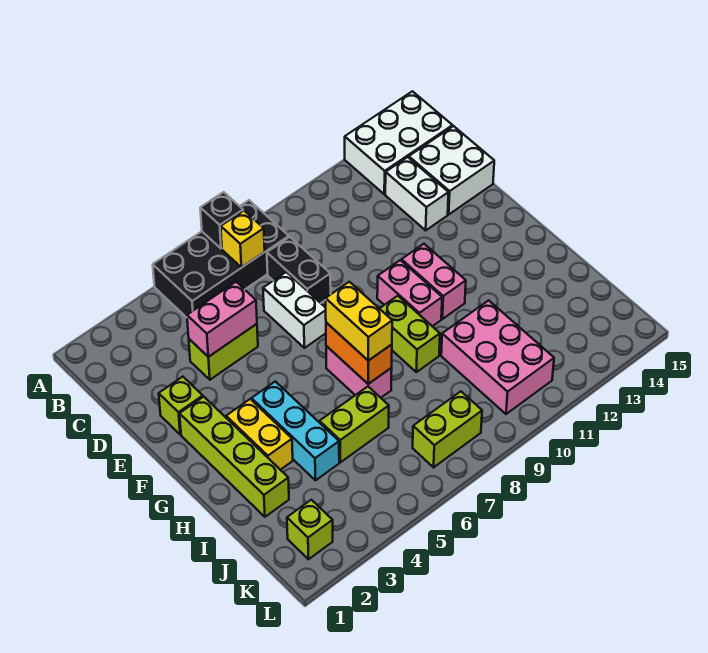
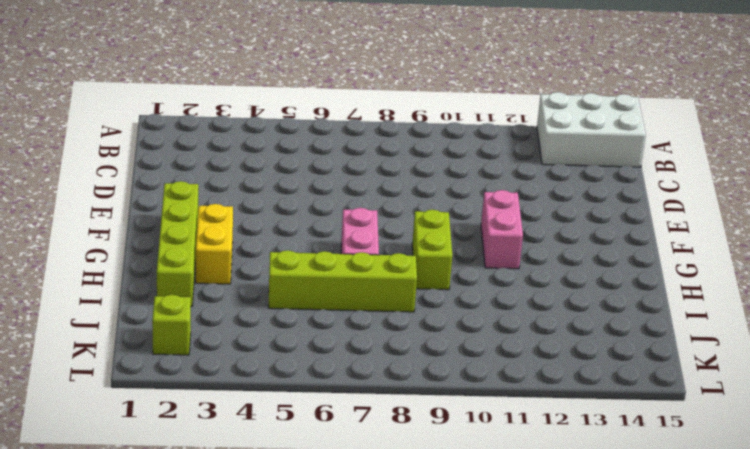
lime brick I5:I8 level 1 -> lime brick I5:I6 level 1
none -> black brick A5:B8 level 1
none -> black brick C8:D8 level 1
none -> white brick C13:D13 level 1

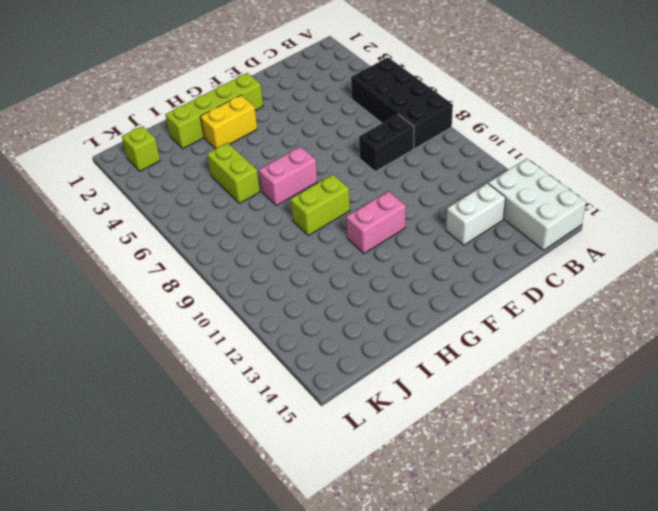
none -> white brick C14:D15 level 1
none -> lime brick D4:D5 level 1
none -> white brick D7:E7 level 1

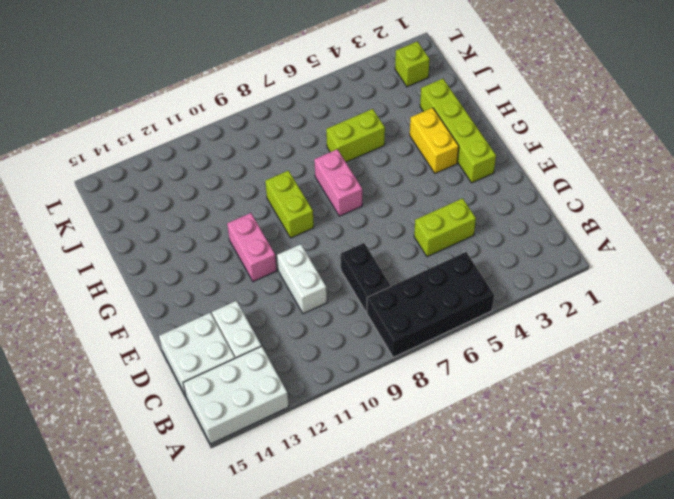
white brick D10:E10 level 1 -> white brick D7:E7 level 1
none -> lime brick E2 level 1
none -> pink brick F10:G10 level 1
none -> cyan brick G4:I4 level 1

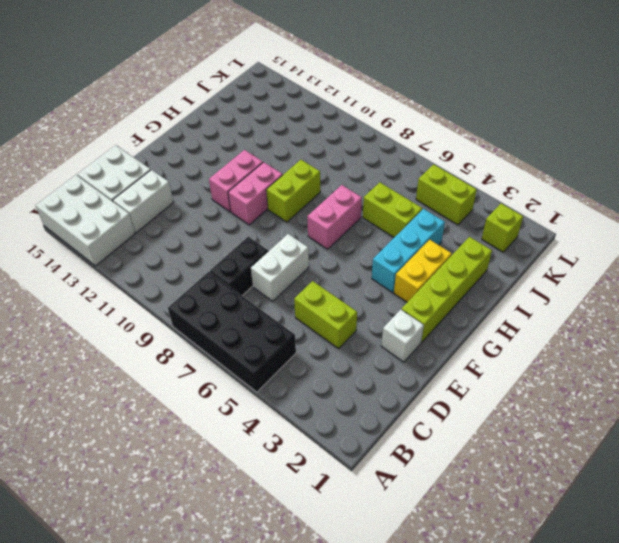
white brick E2 level 1 -> lime brick E2 level 1
lime brick K4:K5 level 1 -> lime brick K7:K8 level 1
none -> pink brick I10:K11 level 1
none -> black brick A7 level 2
none -> yellow brick B7 level 2

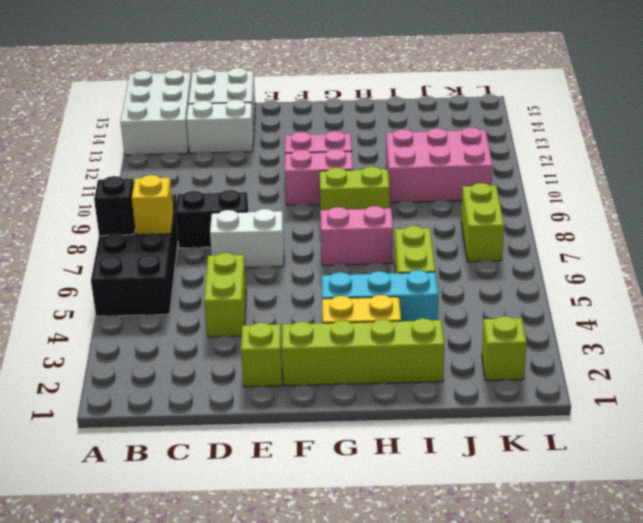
none -> pink brick D4:D5 level 2
none -> orange brick G7:H7 level 2
none -> yellow brick G7:H7 level 3

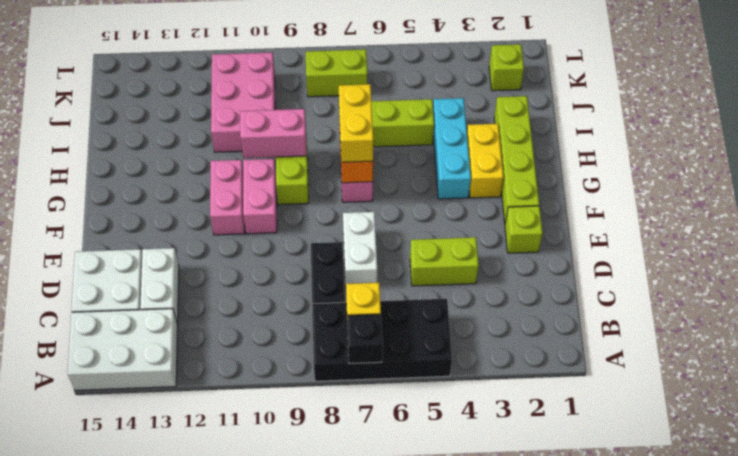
pink brick H9:H10 level 2 -> pink brick D4:D5 level 2

